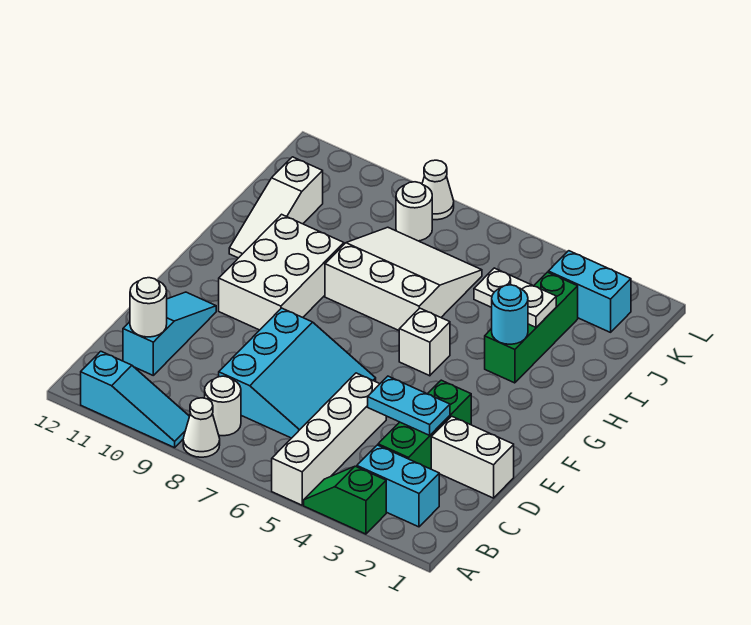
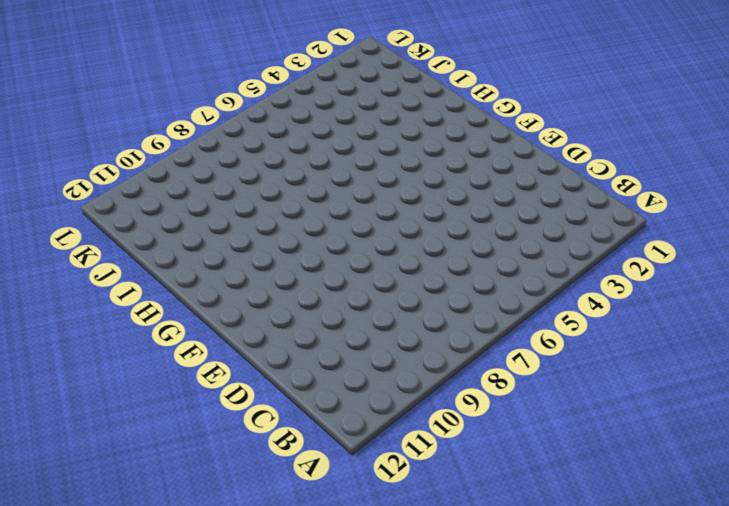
none -> green slope A3:A4 level 1 top 3
none -> white brick A5:D5 level 1
none -> white cone A8 level 1

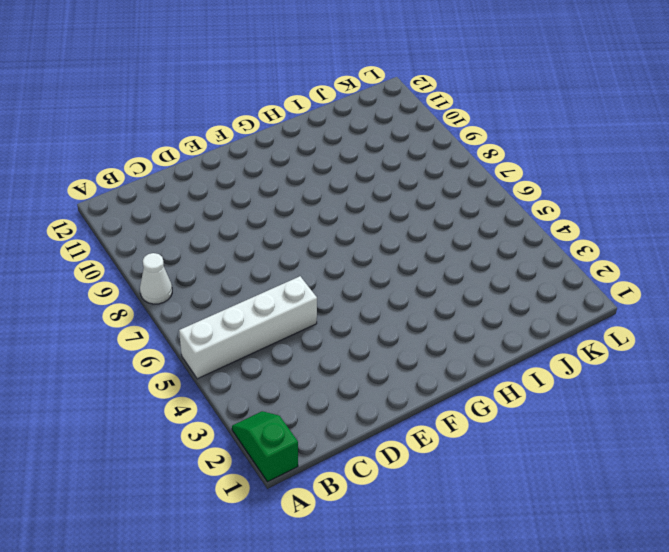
green slope A1:A2 level 1 top 1 -> green slope A3:A4 level 1 top 3
none -> cyan slope A9:A11 level 1 top 11
none -> cyan brick B2:B3 level 1
none -> white round brick B8 level 1

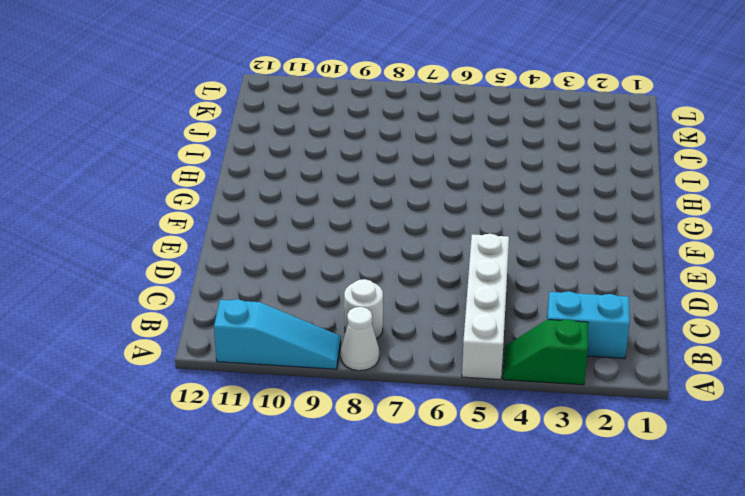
none -> green brick C3:E3 level 1
none -> cyan slope C6:E8 level 1 top 8
none -> cyan slope C11:E11 level 1 top C

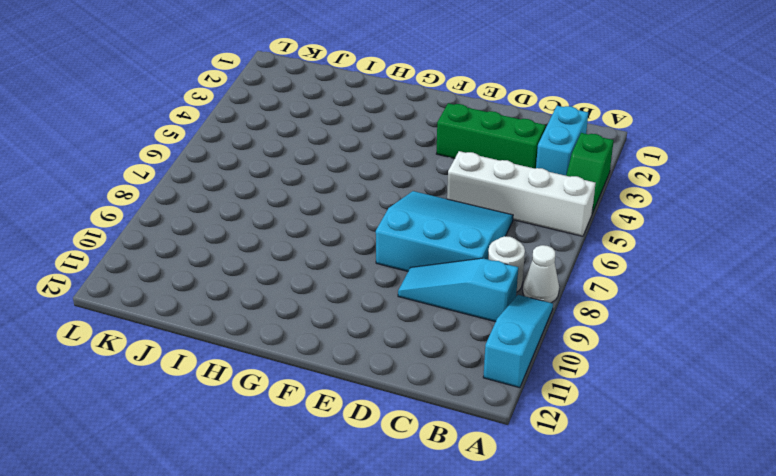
cyan slope B9:D9 level 1 top B -> cyan slope C11:E11 level 1 top C
none -> white brick D1:D2 level 1
none -> white brick F9:H10 level 1
none -> white brick G5 level 1

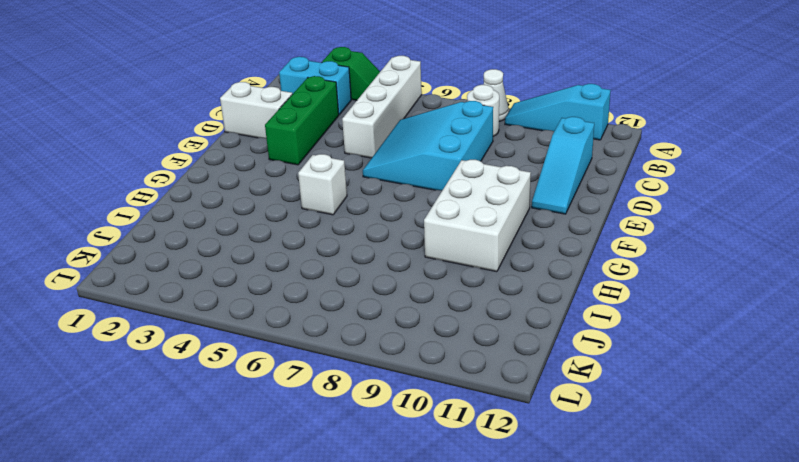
none -> green brick H3:J3 level 1
none -> white slope H6:J8 level 1 top H
none -> white slope H11:J11 level 1 top J

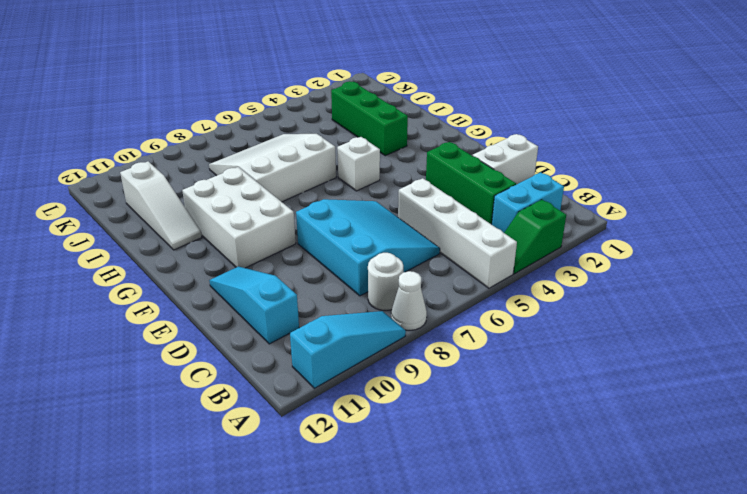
none -> cyan brick K2:K3 level 1
none -> white round brick K8 level 1
none -> white cone L8 level 1

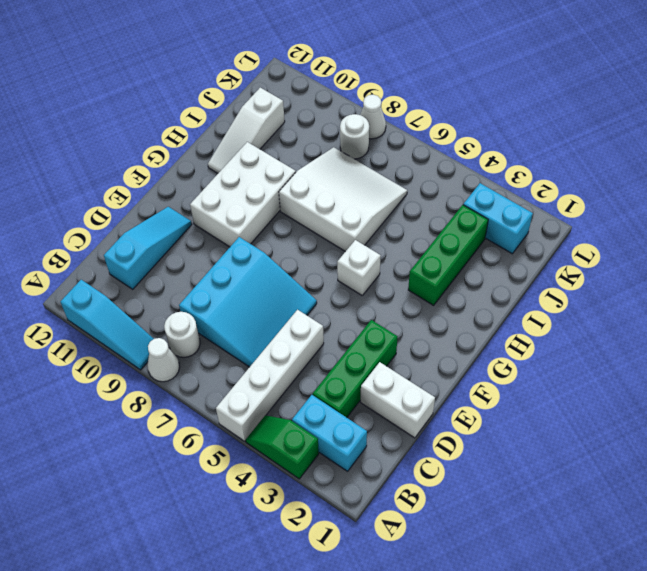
none -> white round brick C11 level 2
none -> cyan plate D3:D4 level 2
none -> cyan round brick H3 level 2

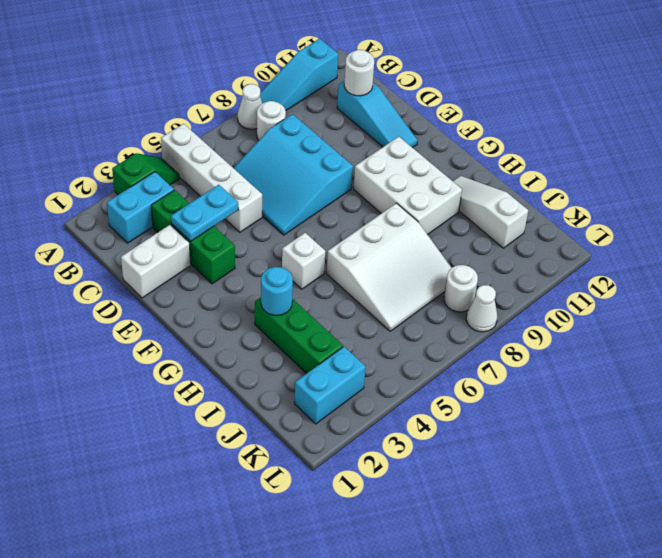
none -> white plate I3:I4 level 2

